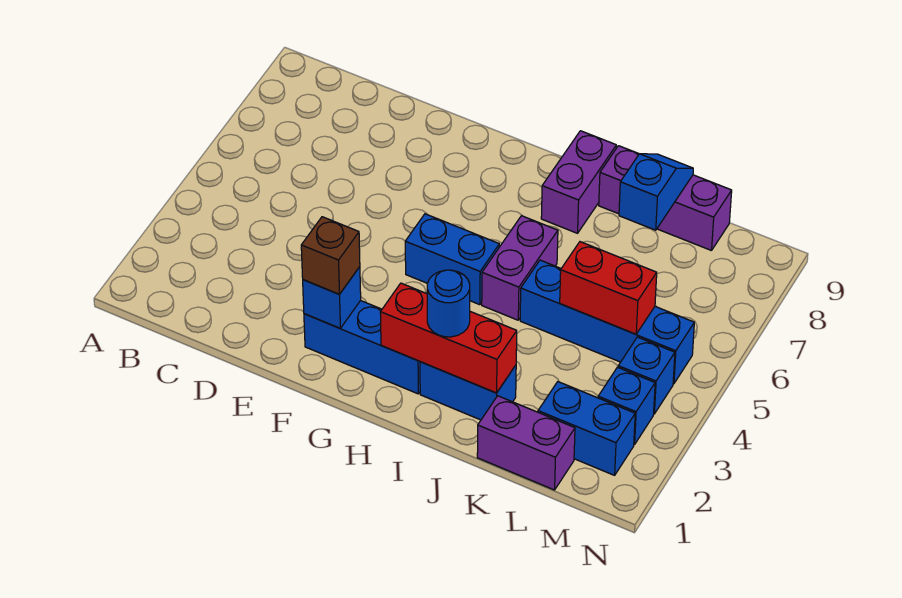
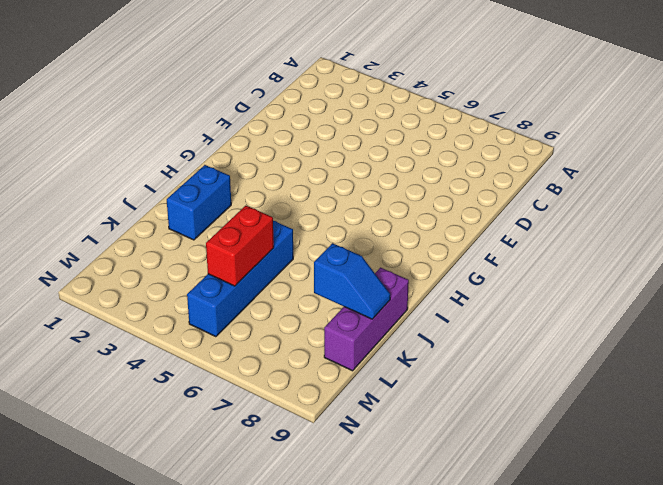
none -> blue brick F2:H2 level 1
none -> blue brick G5:H5 level 1
none -> purple brick I5:I6 level 1

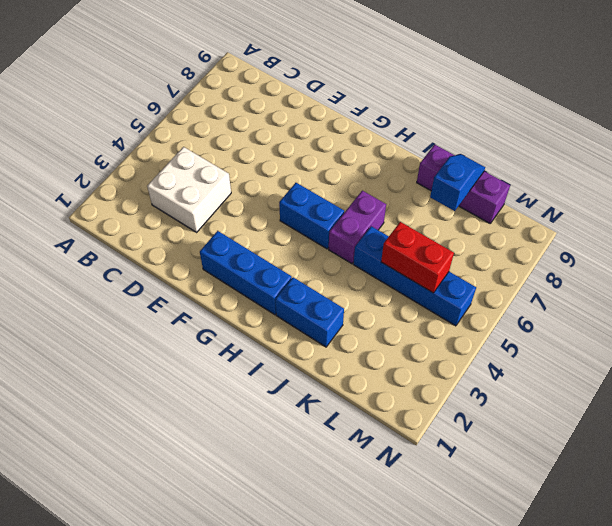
white brick C3:D4 level 1 -> none
none -> purple brick I8:I9 level 1
none -> purple brick K1:L1 level 1
none -> blue brick L2:M2 level 1

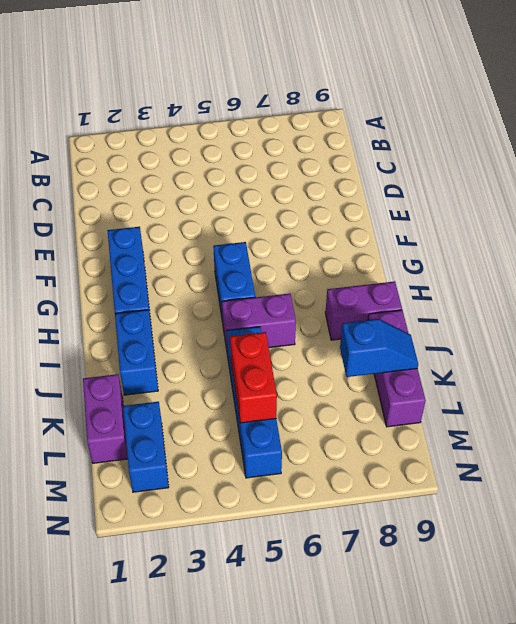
none -> blue brick M3 level 1
none -> blue brick M4 level 1
none -> blue brick F2 level 2

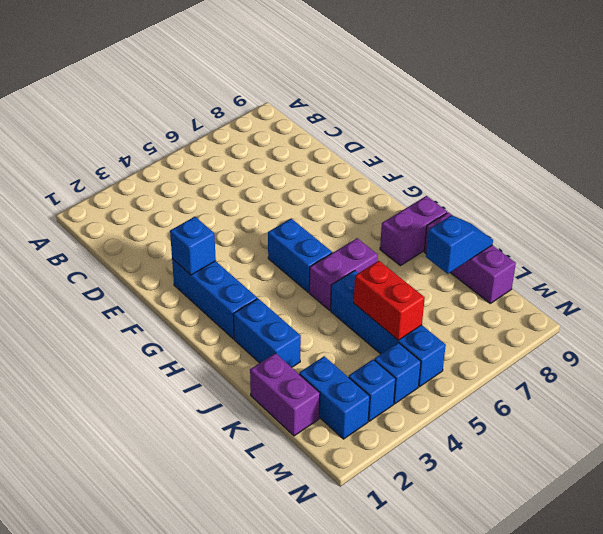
none -> red brick H2:J2 level 2
none -> brown brick F2 level 3
none -> blue round brick I2 level 3

